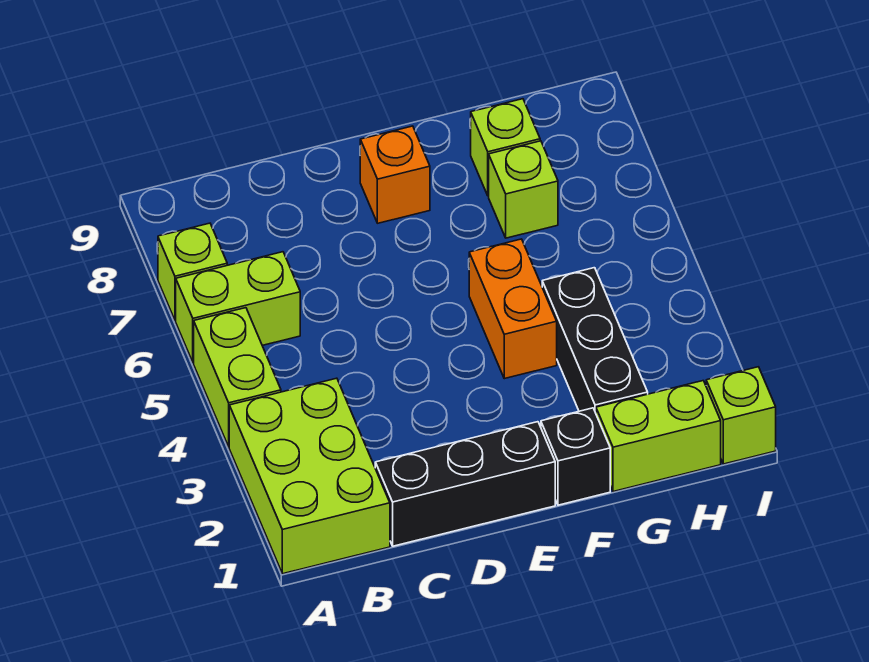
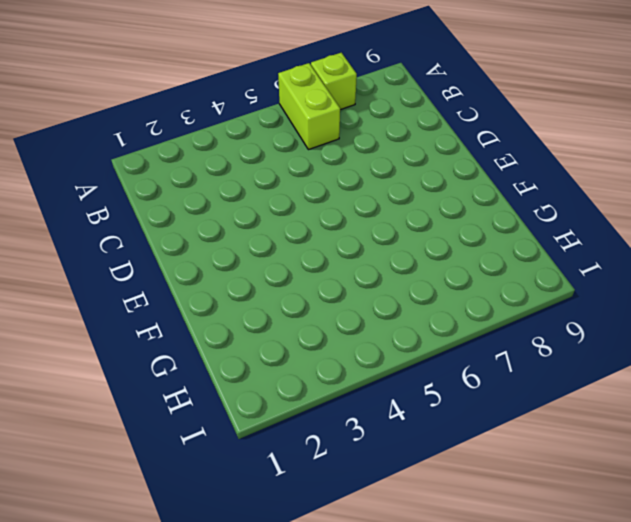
none -> lime brick A1:B3 level 1
none -> lime brick A4:A5 level 1
none -> black brick C1:E1 level 1

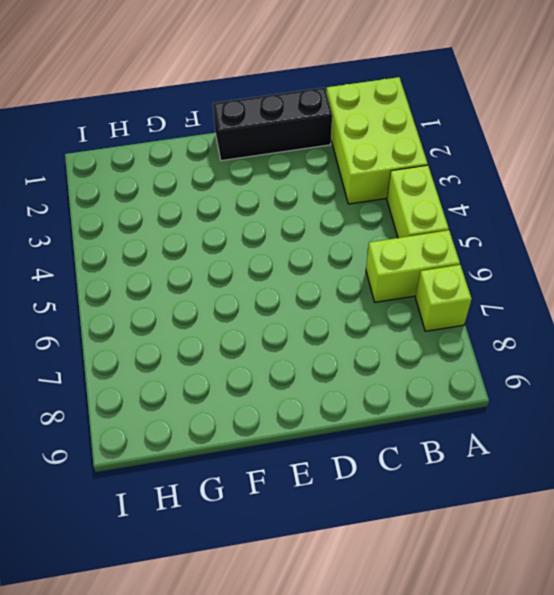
none -> orange brick E8 level 1
none -> black brick F1 level 1
none -> orange brick F4:F5 level 1

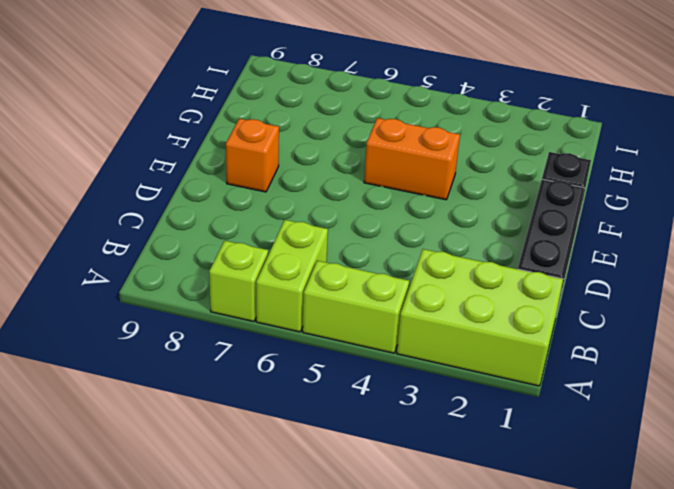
none -> lime brick G1:H1 level 1
none -> black brick G2:G4 level 1
none -> lime brick G7 level 1

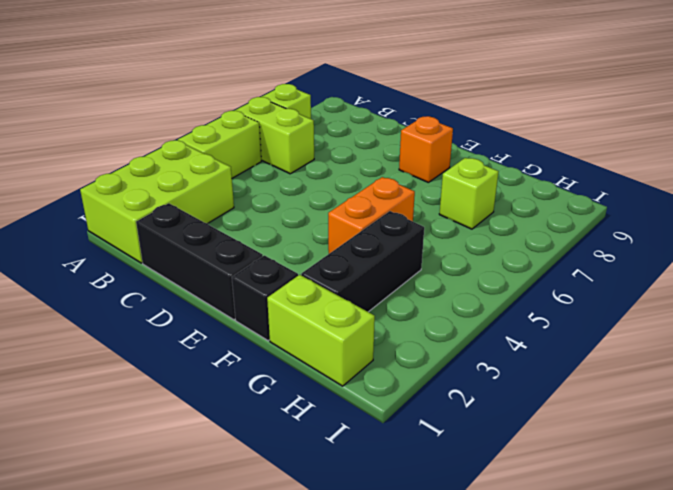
none -> lime brick G8 level 1
none -> lime brick I1 level 1

